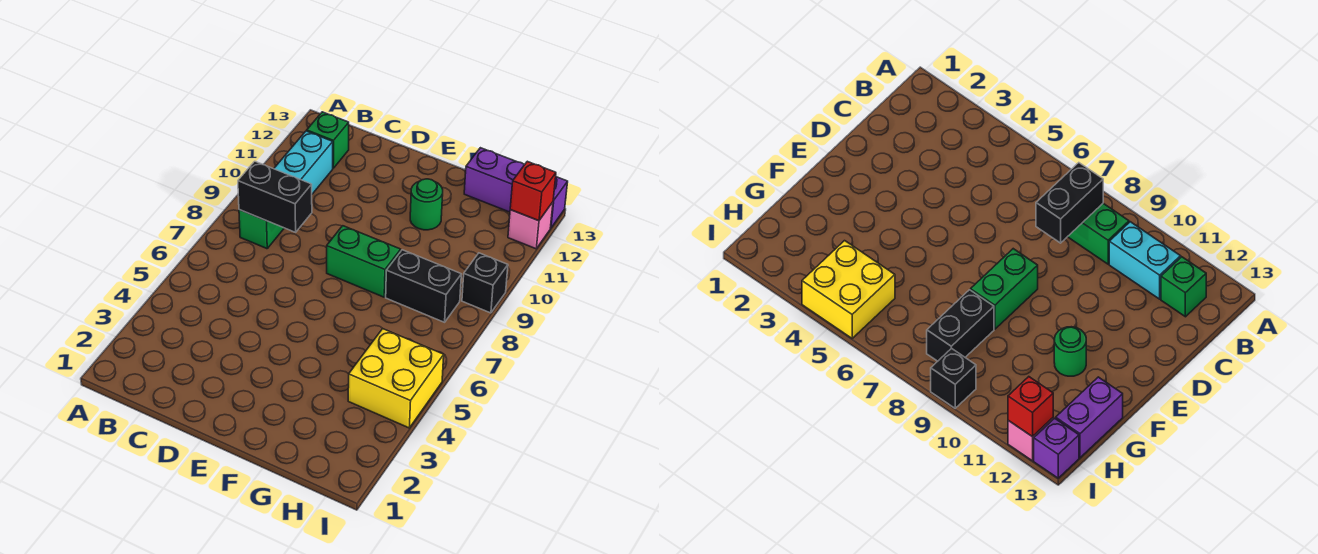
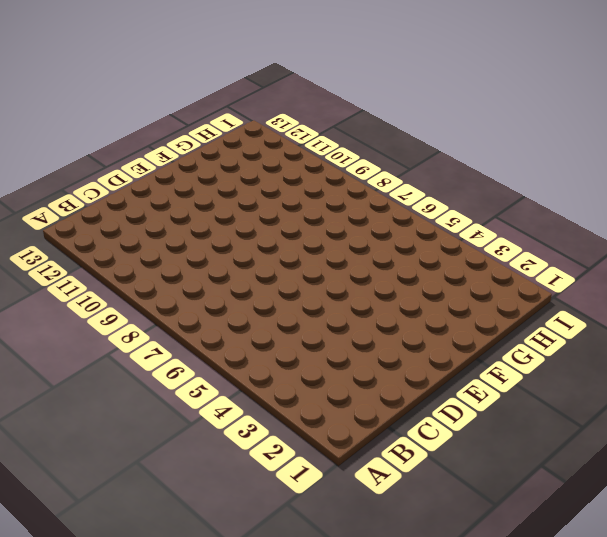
none -> green brick B8:B9 level 1
none -> cyan brick B10:B11 level 1
none -> green brick B12 level 1

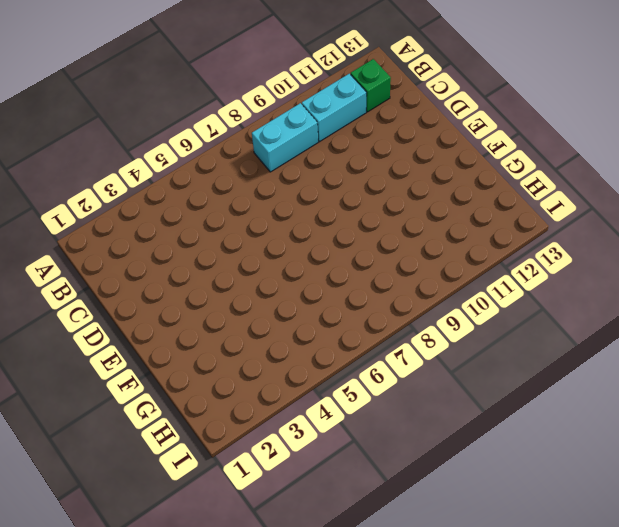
cyan brick B8:B9 level 1 -> green brick B8:B9 level 1
none -> green brick E8:F8 level 1
none -> green round brick F11 level 1
none -> black brick G8:H8 level 1

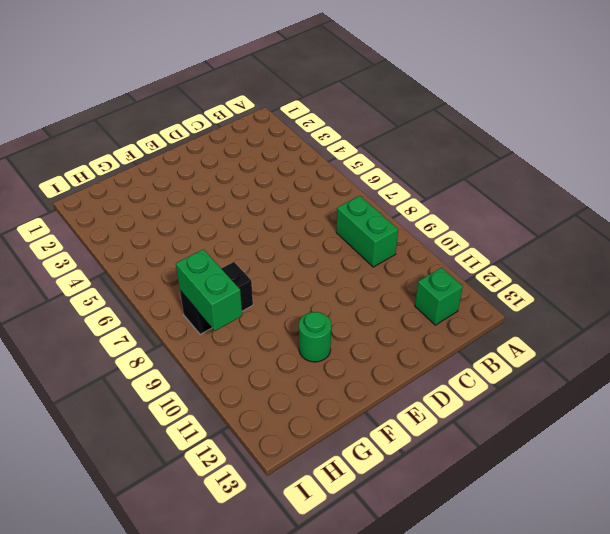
green brick H8:H9 level 2 -> green brick E8:F8 level 1
none -> cyan brick B10:B11 level 1
none -> purple brick G13:H13 level 1
none -> yellow brick H4:I5 level 1

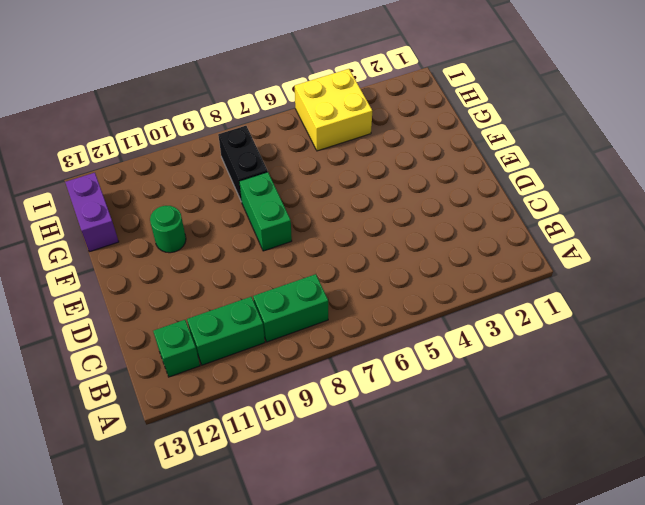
green brick B10:B11 level 1 -> cyan brick B10:B11 level 1
none -> black brick I9 level 1
none -> pink brick I12 level 1
none -> purple brick I13 level 1

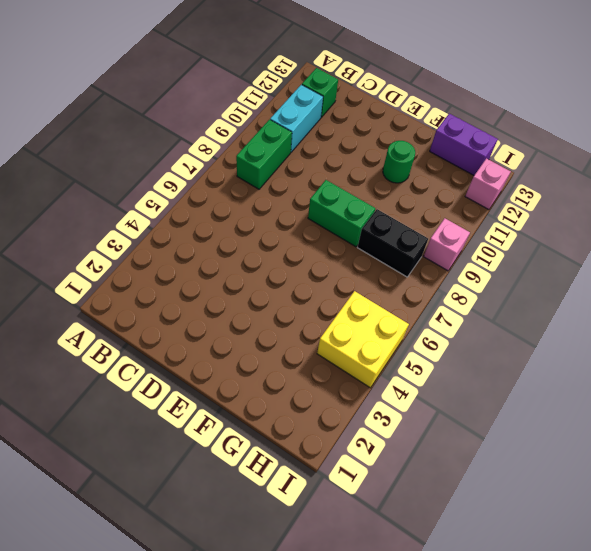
pink brick I9 level 1 -> black brick I9 level 1
none -> purple brick I13 level 1
none -> black brick B8:C8 level 2
none -> red brick I12 level 2

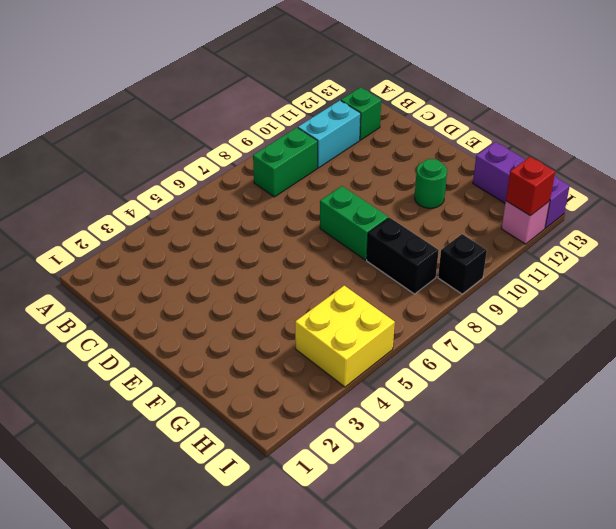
none -> black brick B8:C8 level 2

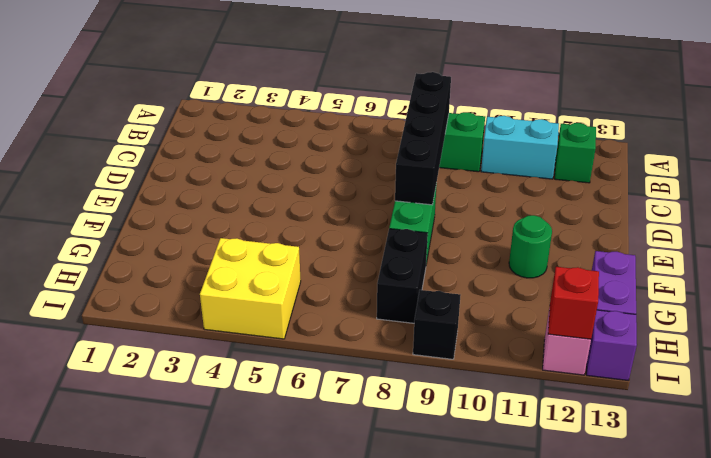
black brick B8:E8 level 2 -> black brick B8:C8 level 2

